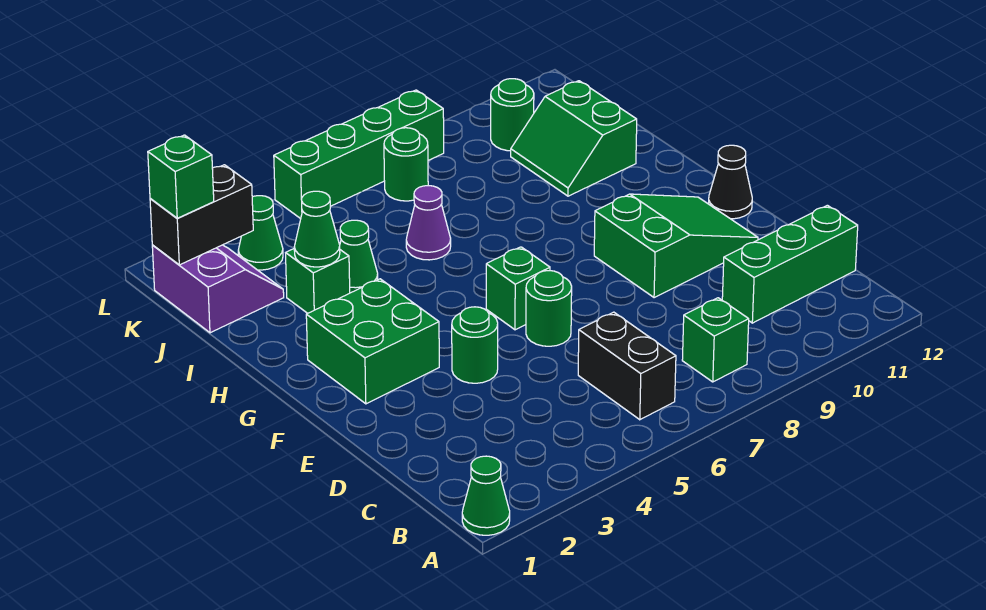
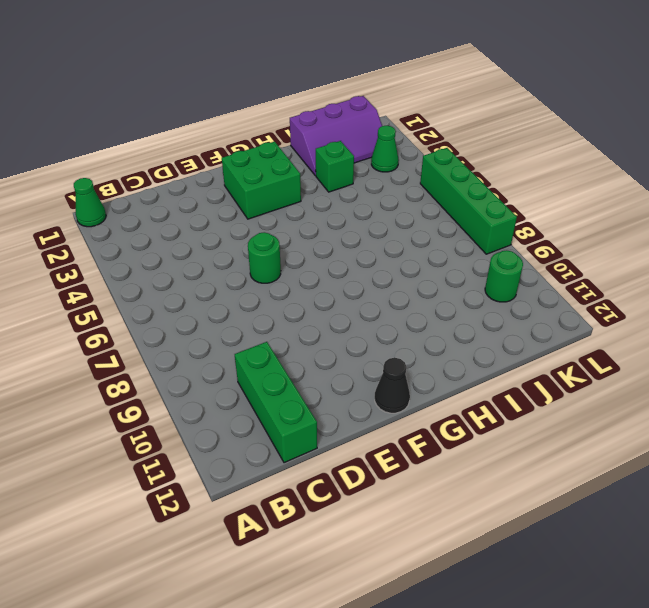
purple slope I1:K2 level 1 top 1 -> purple slope J1:K2 level 1 top 1
none -> black brick B6:C6 level 1
none -> green brick B8 level 1
none -> green round brick E4 level 1

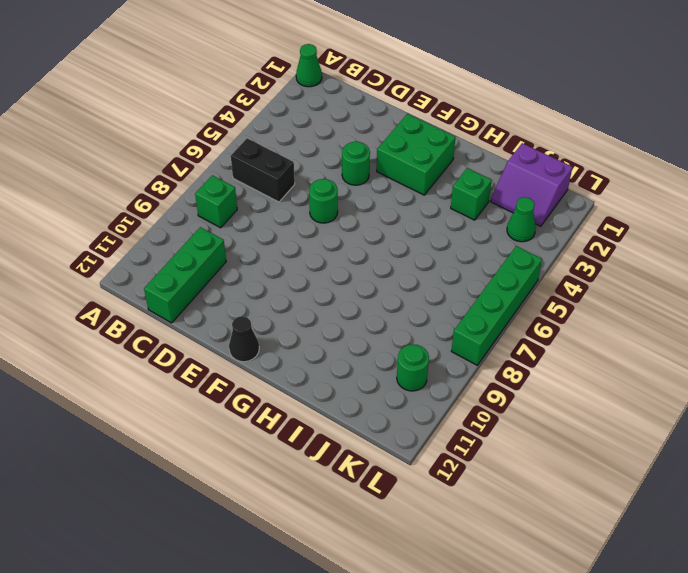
none -> green slope E9:F11 level 1 top 9
none -> green brick F6 level 1
none -> green cone I4 level 1

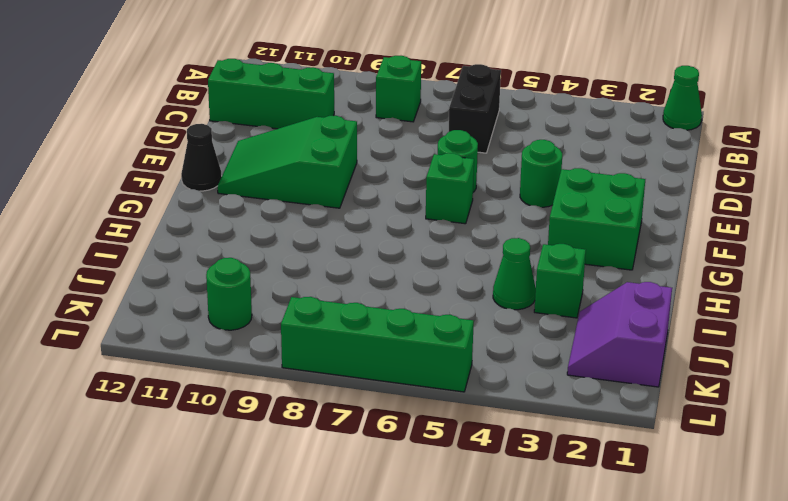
none -> purple cone I6 level 1
none -> green slope I10:J11 level 1 top 11
none -> green cone K3 level 1

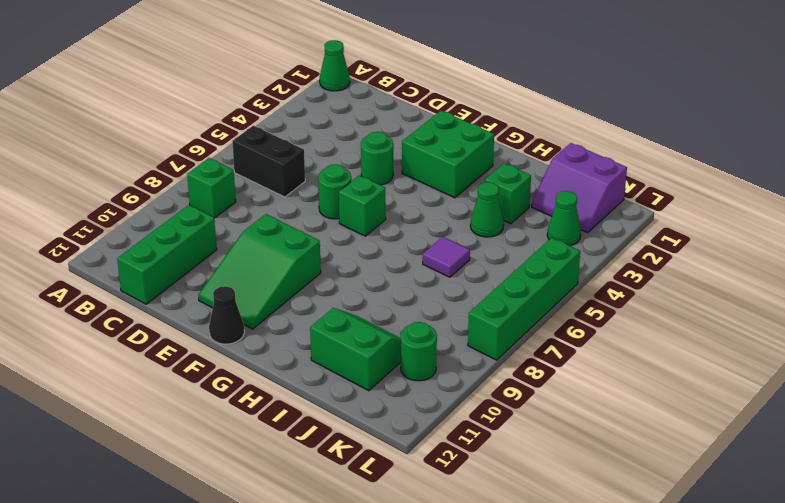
purple tile I6 level 1 -> purple cone I6 level 1
none -> green round brick K7 level 1
none -> green cone I3 level 2
none -> black brick K1:K2 level 2

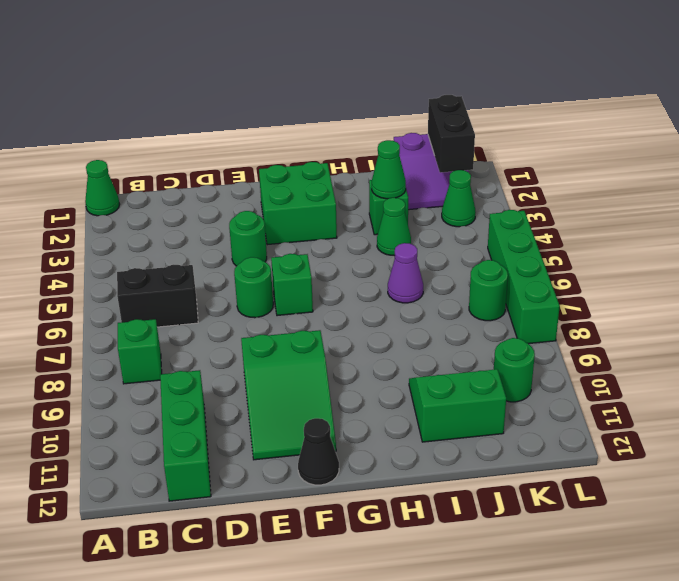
none -> green brick K1 level 3

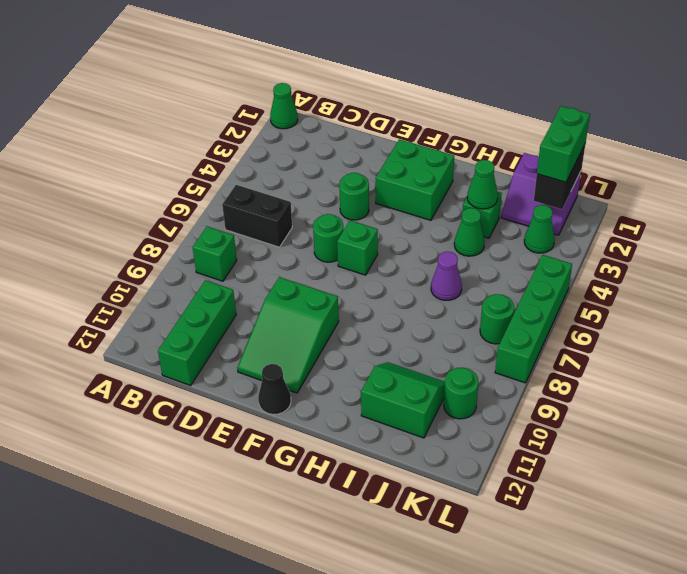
green brick K1:K2 level 3 -> green brick K1 level 3

